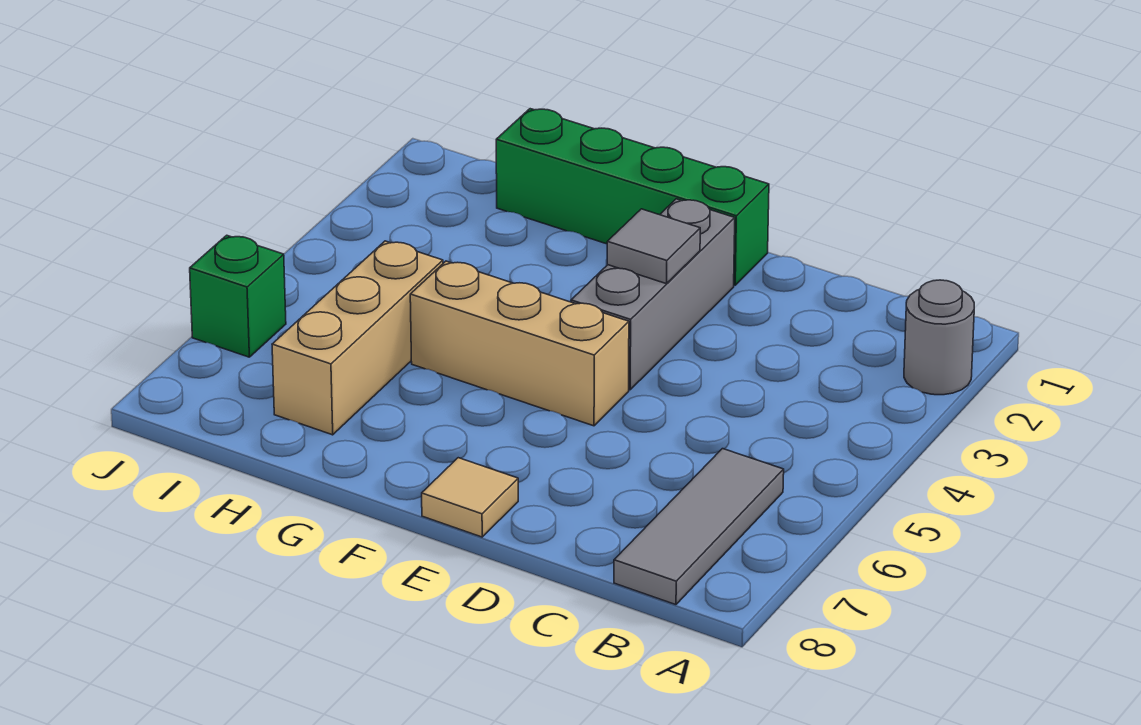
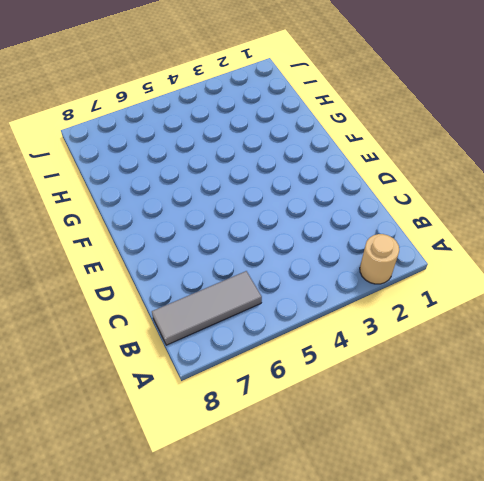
tan round brick A2 level 1 -> grey round brick A2 level 1
none -> green brick E1:H1 level 1
none -> grey brick E2:E4 level 1

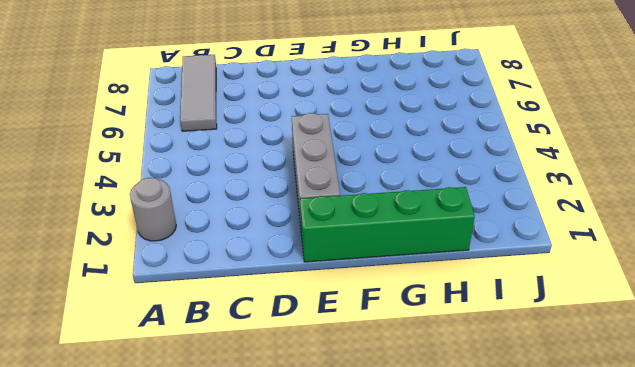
none -> tan brick E5:G5 level 1
none -> tan tile E8 level 1

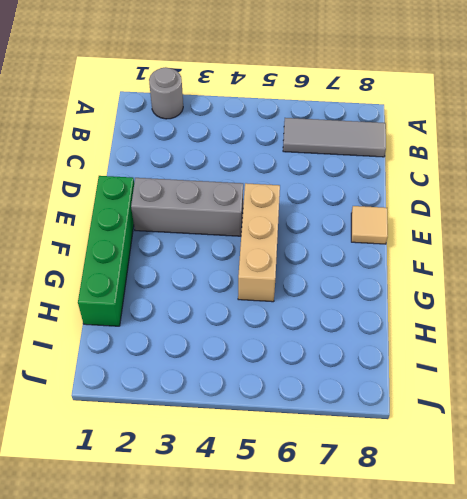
none -> tan brick H5:H7 level 1
none -> green brick J6 level 1

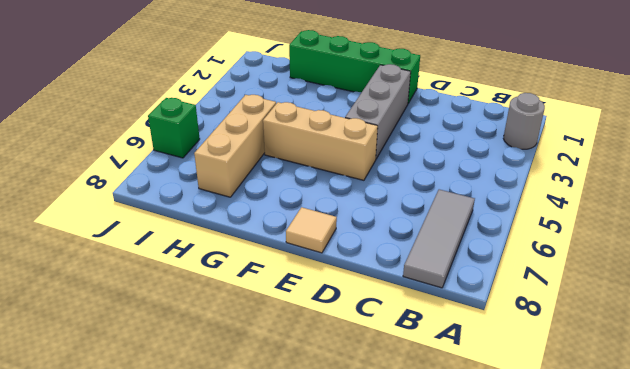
none -> grey tile E3 level 2

